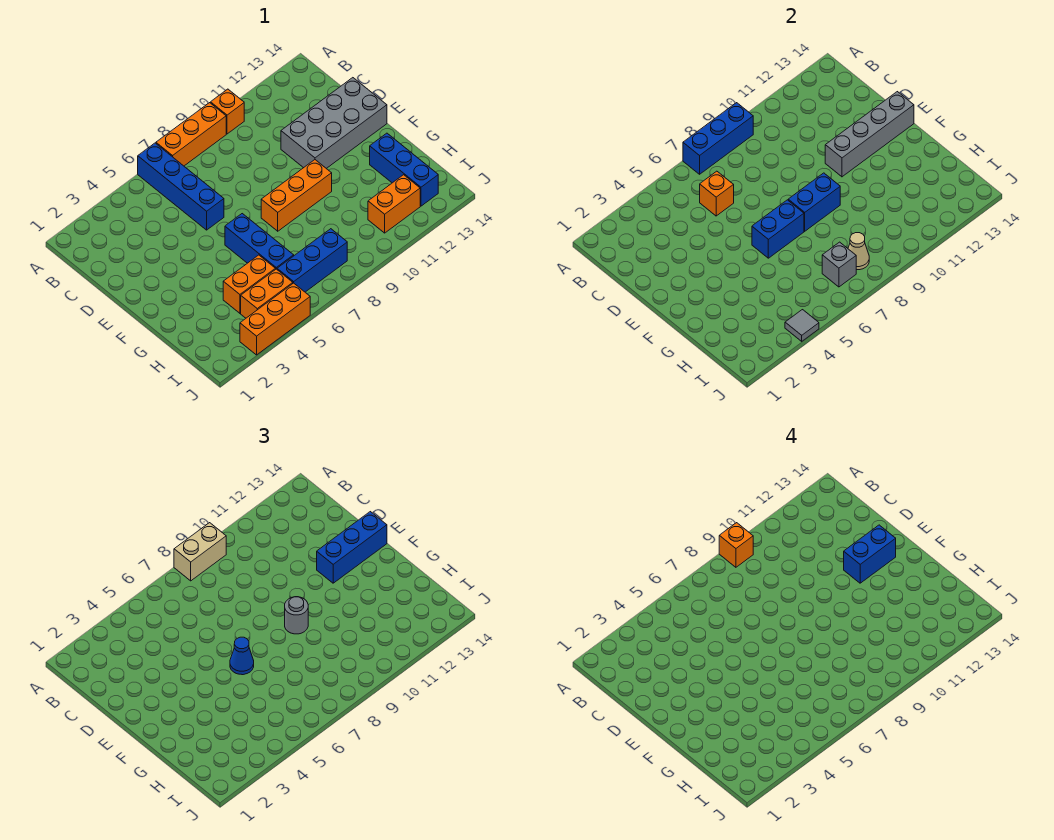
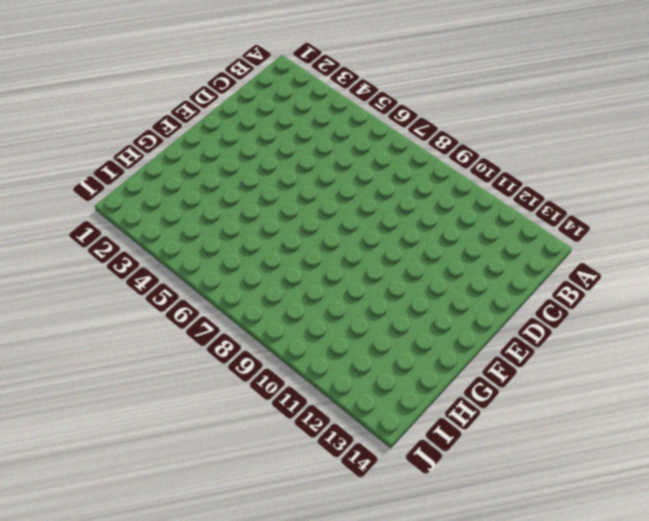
none -> blue brick A6:D6 level 1
none -> orange brick A7:A9 level 1
none -> orange brick A10 level 1

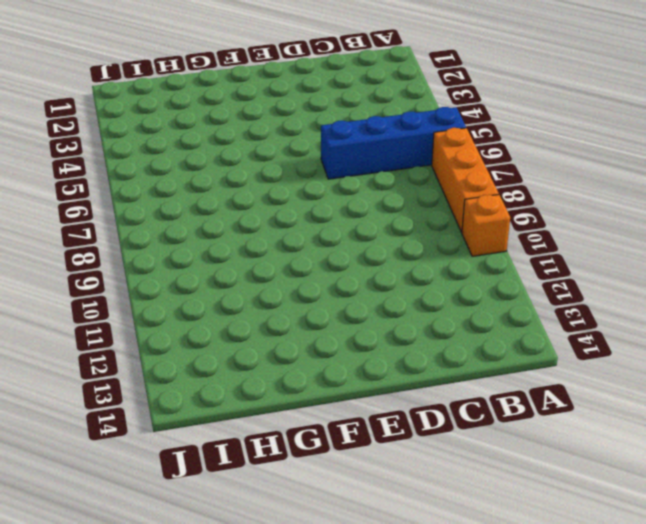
none -> grey brick D11:E14 level 1
none -> blue brick F6:H6 level 1
none -> orange brick F8:F10 level 1

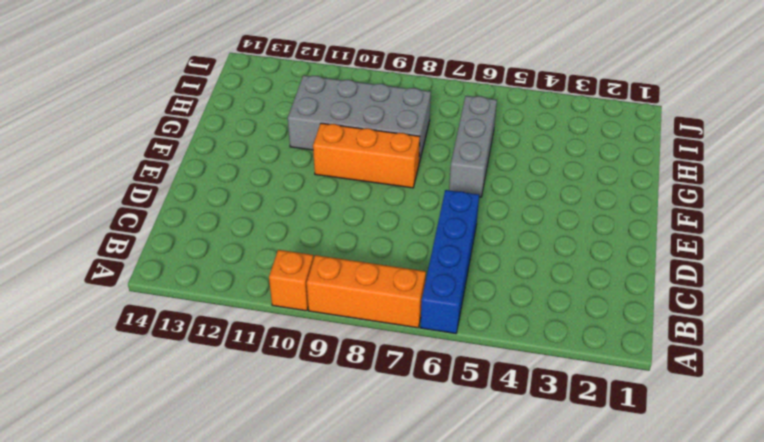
grey brick F6:H6 level 1 -> blue brick F6:H6 level 1
grey brick G8:H11 level 1 -> grey brick D11:E14 level 1
none -> blue brick G13:I13 level 1
none -> orange brick H4:H5 level 1
none -> orange brick I4:I5 level 1

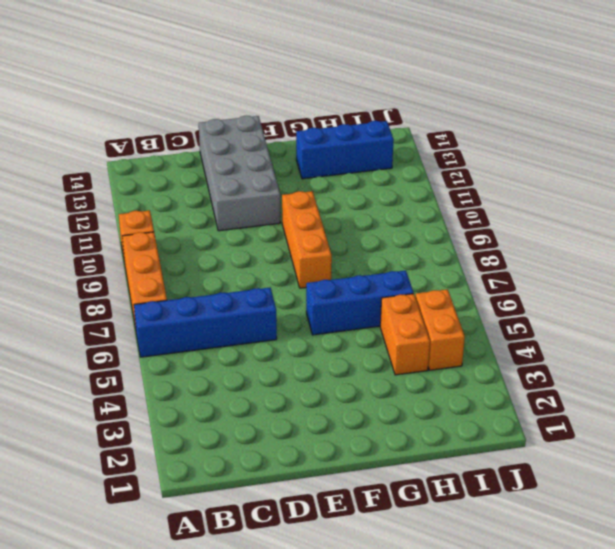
none -> blue brick I6:I8 level 1
none -> orange brick I11:I12 level 1
none -> orange brick J3:J5 level 1

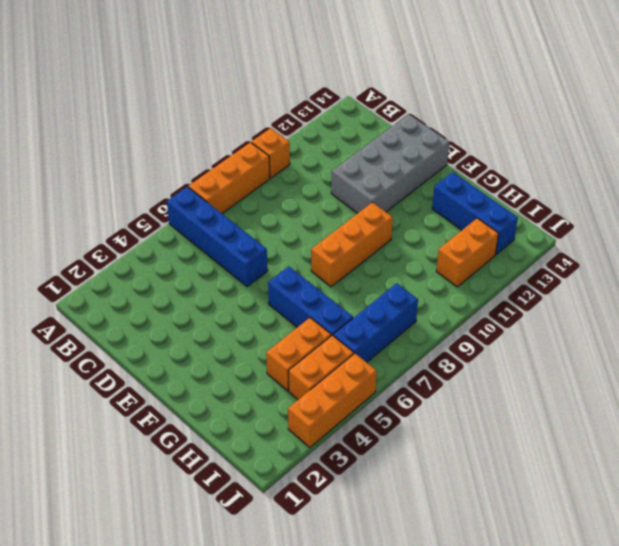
none -> blue brick A7:A9 level 2
none -> orange brick C6 level 2
none -> grey brick E11:E14 level 2

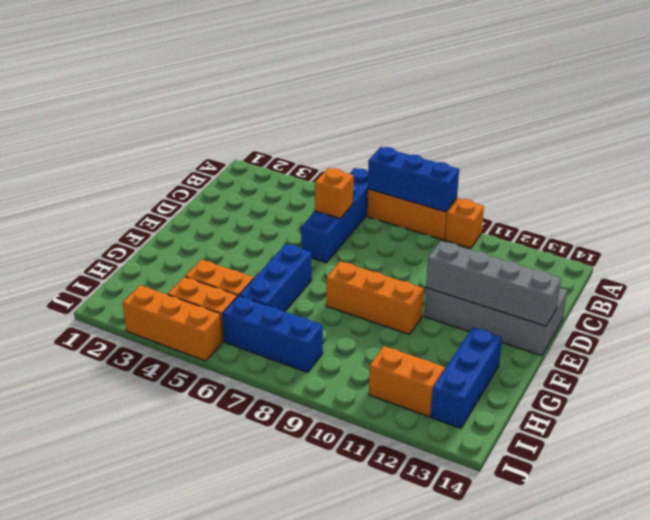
none -> blue brick F6:F7 level 2
none -> blue brick F8:F9 level 2
none -> grey brick I7 level 2

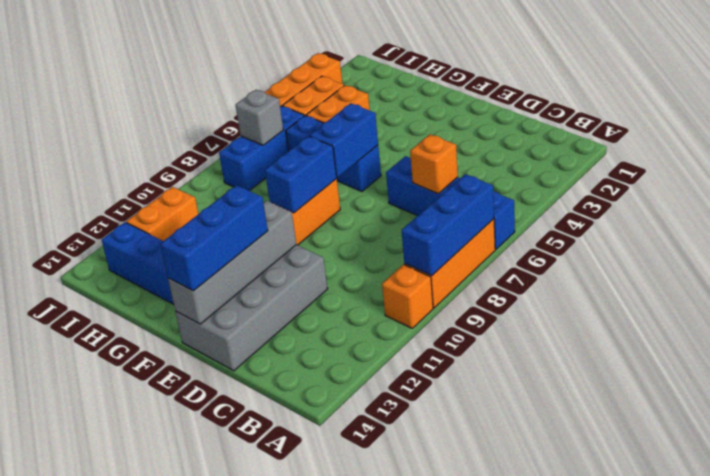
none -> tan cone I8 level 2
none -> grey tile J4 level 2
none -> tan brick A8:A9 level 3

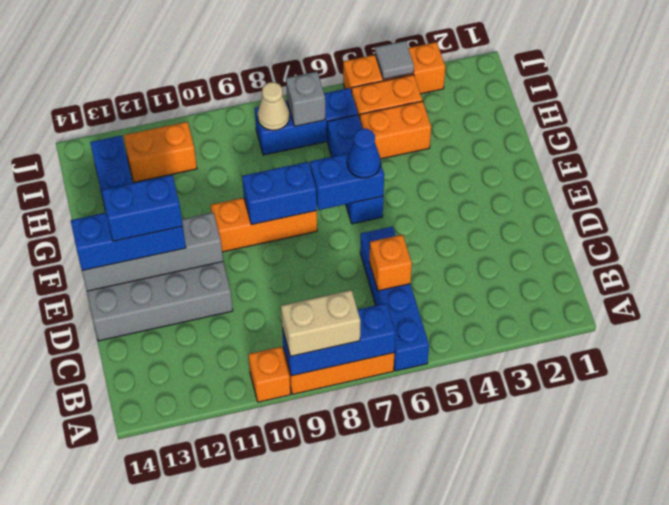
none -> grey round brick F9 level 3
none -> orange brick A9 level 4

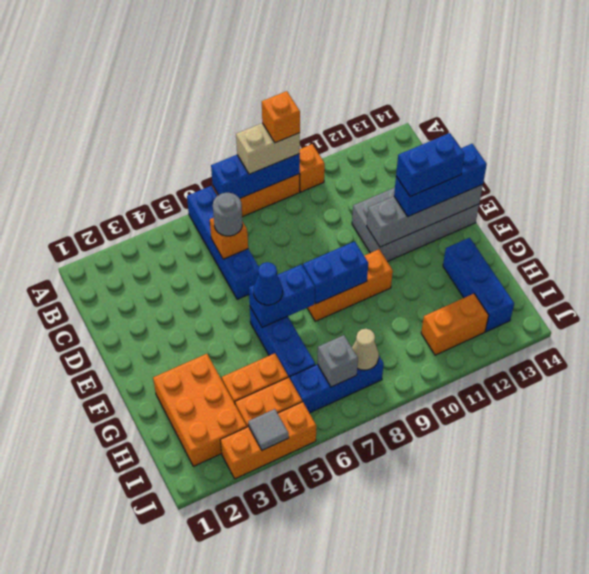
grey round brick C6 level 3 -> grey round brick F9 level 3
orange brick G2:I3 level 1 -> none

